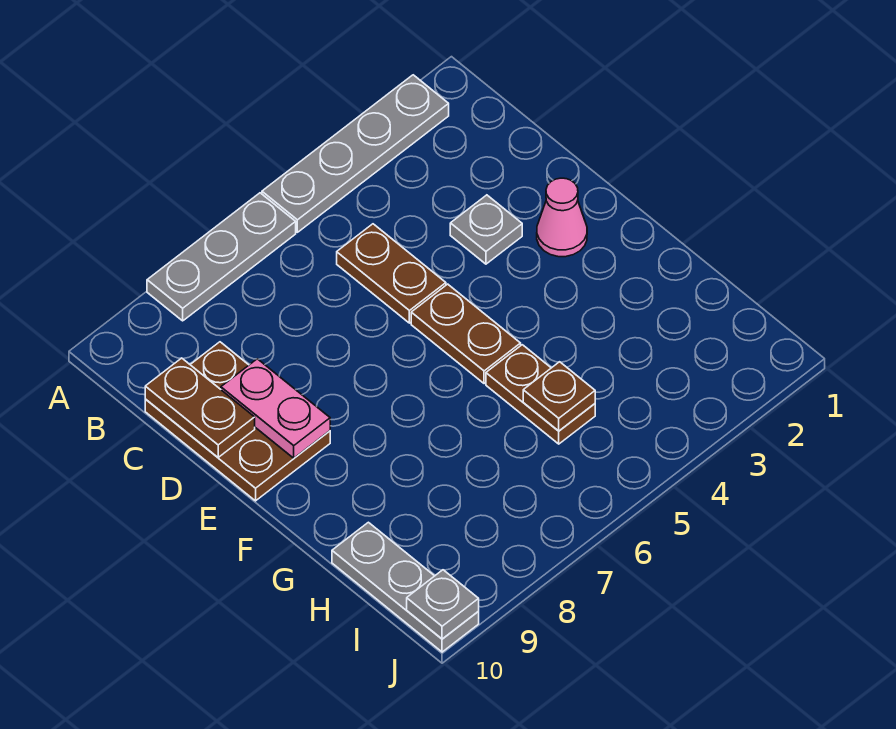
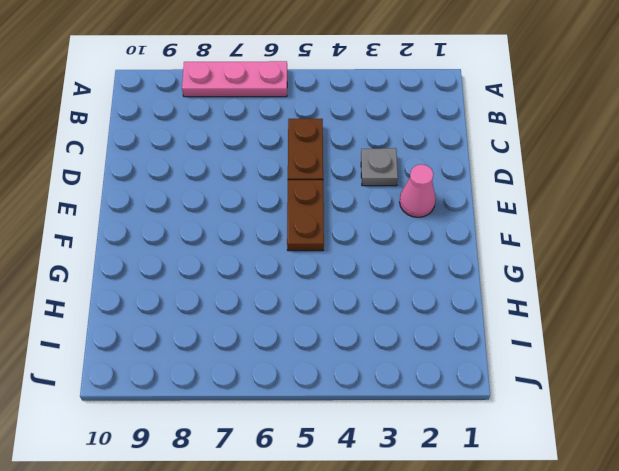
pink plate A6:A8 level 1 -> grey plate A6:A8 level 1
none -> grey plate A2:A5 level 1
none -> brown plate C9:E10 level 1
none -> brown plate G5:H5 level 1

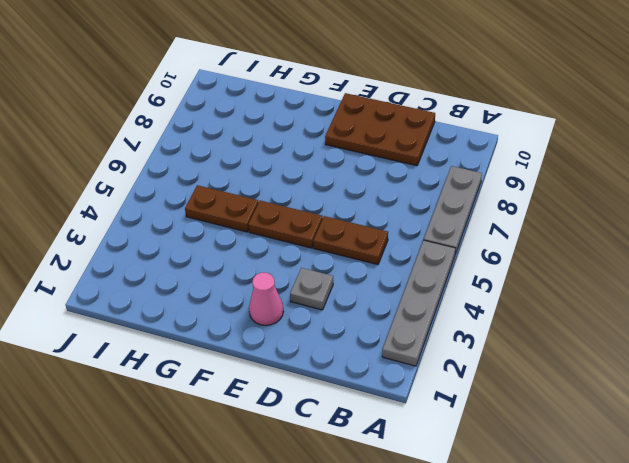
none -> grey plate H10:J10 level 1
none -> brown plate C10:D10 level 2
none -> pink plate D9:E9 level 2

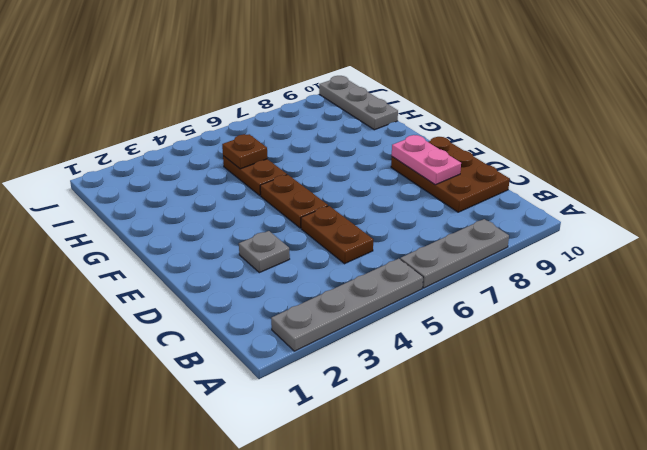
none -> pink cone E2 level 1
none -> brown plate C10:D10 level 2
none -> grey plate J10 level 2

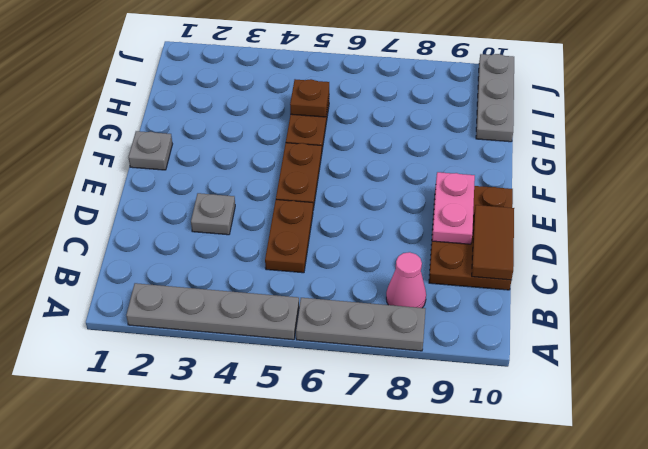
pink cone B8 level 1 -> pink cone E2 level 1
brown tile C10:D10 level 2 -> brown plate C10:D10 level 2
grey plate F1 level 1 -> grey plate J10 level 2

